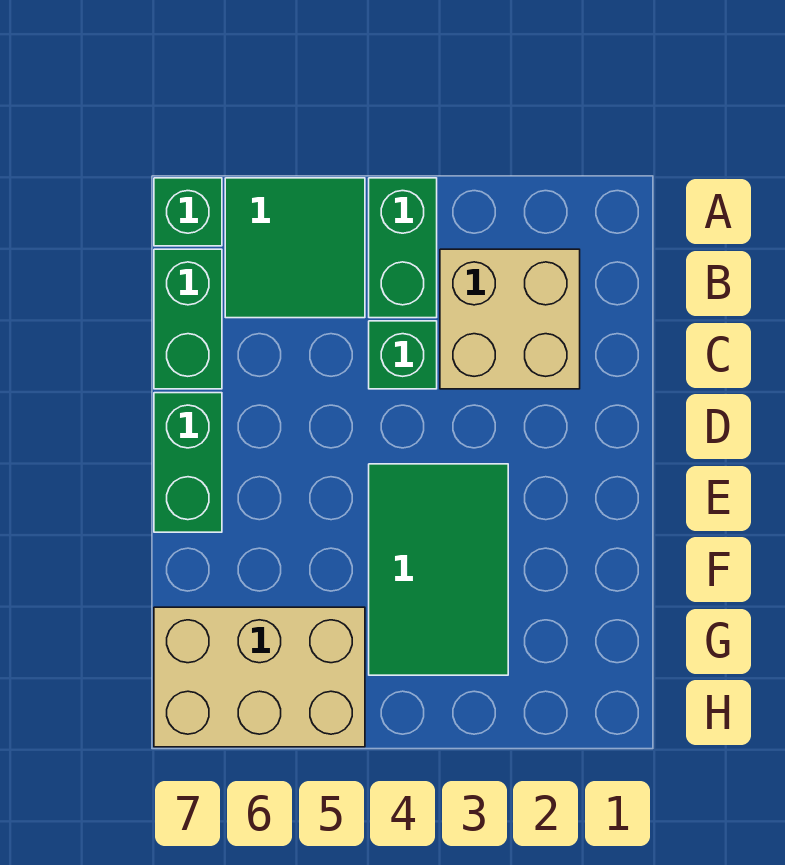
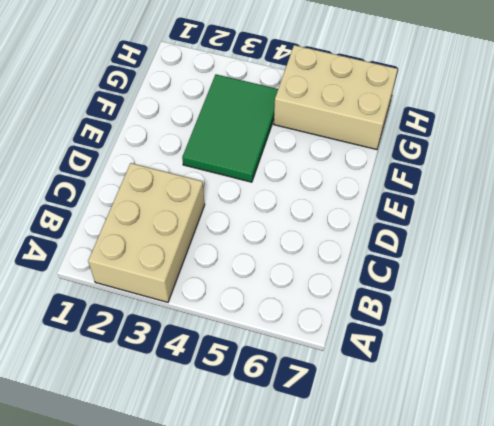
tan brick A2:C3 level 1 -> tan brick B2:C3 level 1
none -> green brick A4:B4 level 1
none -> green tile A5:B6 level 1

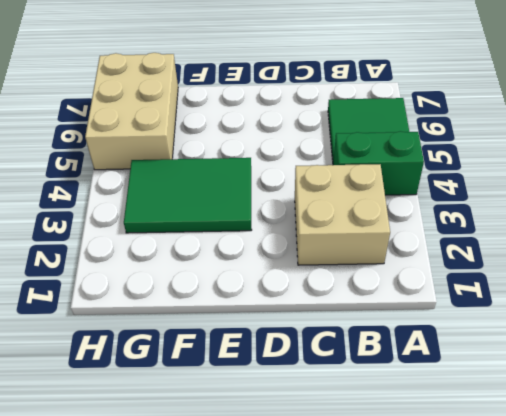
none -> green brick A7 level 1
none -> green brick B7:C7 level 1

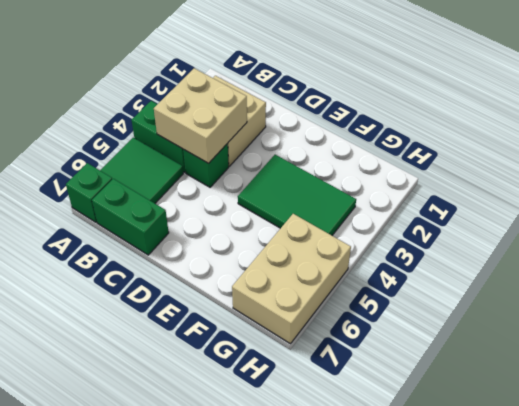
tan brick B3:C4 level 2 -> none
none -> green brick D7:E7 level 1

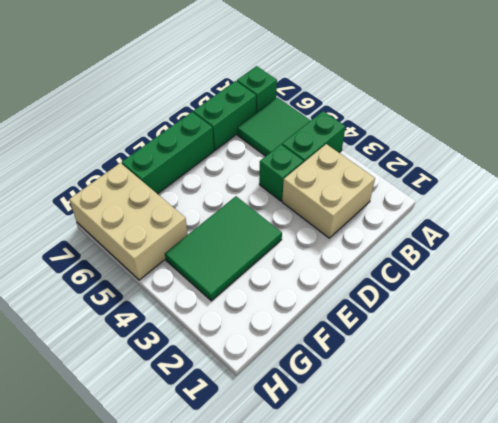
green brick D7:F7 level 1 -> green brick D7:E7 level 1

